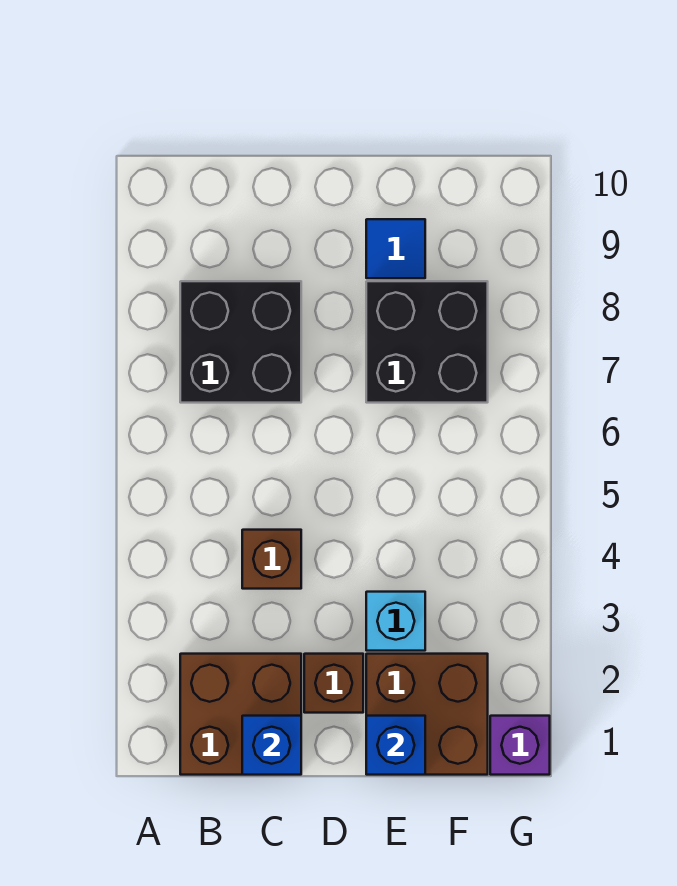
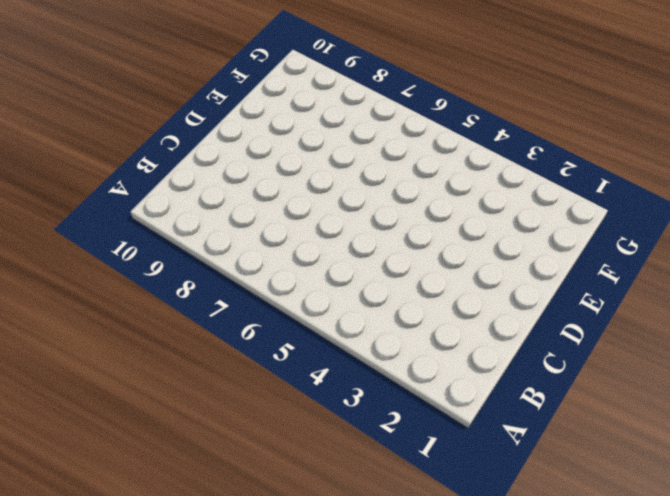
none -> brown brick B1:C2 level 1
none -> black brick B7:C8 level 1

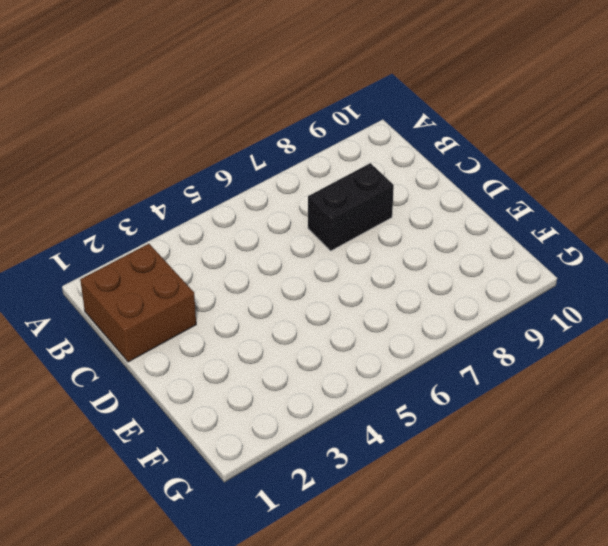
black brick C7:C8 level 1 -> black brick B7:C8 level 1
none -> brown brick C4 level 1
none -> brown brick D2 level 1

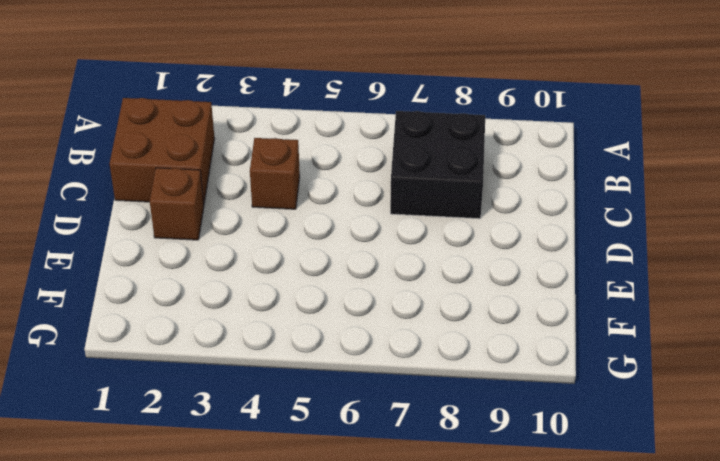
none -> brown brick E1:F2 level 1
none -> cyan brick E3 level 1

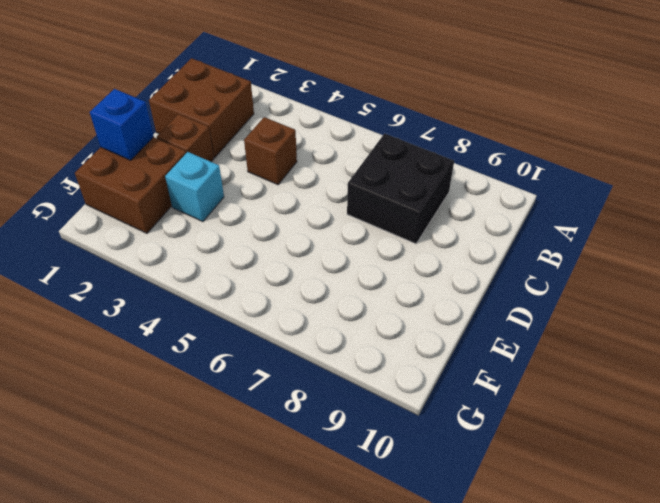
none -> black brick E7:F8 level 1
none -> blue tile E9 level 1

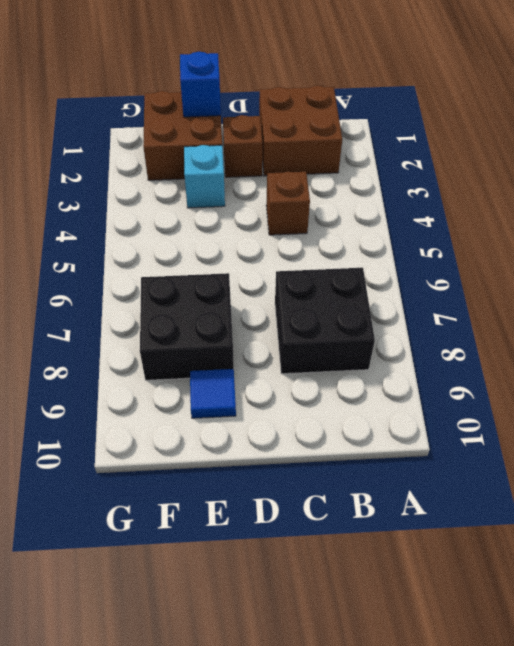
none -> purple brick G1 level 1
none -> blue brick C1 level 2

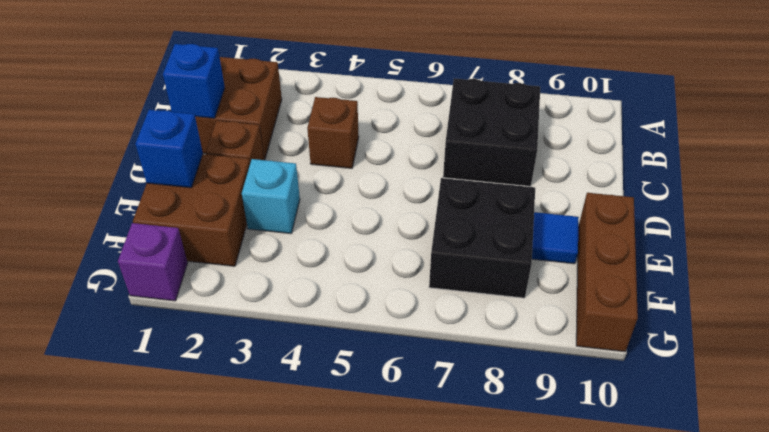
brown brick E10:G10 level 1 -> none

